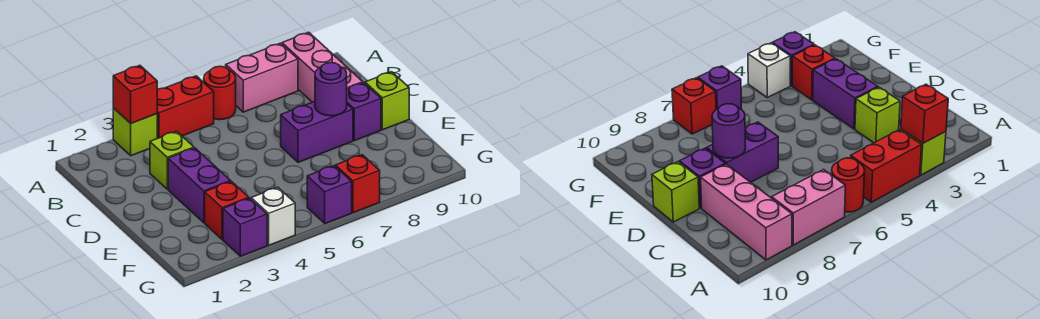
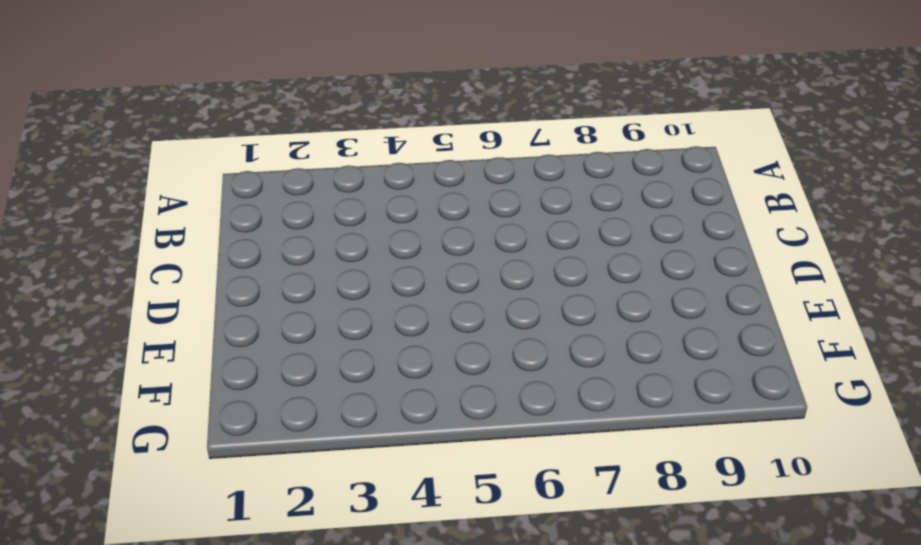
none -> lime brick A3 level 1
none -> red brick A4:A5 level 1
none -> red round brick A6 level 1

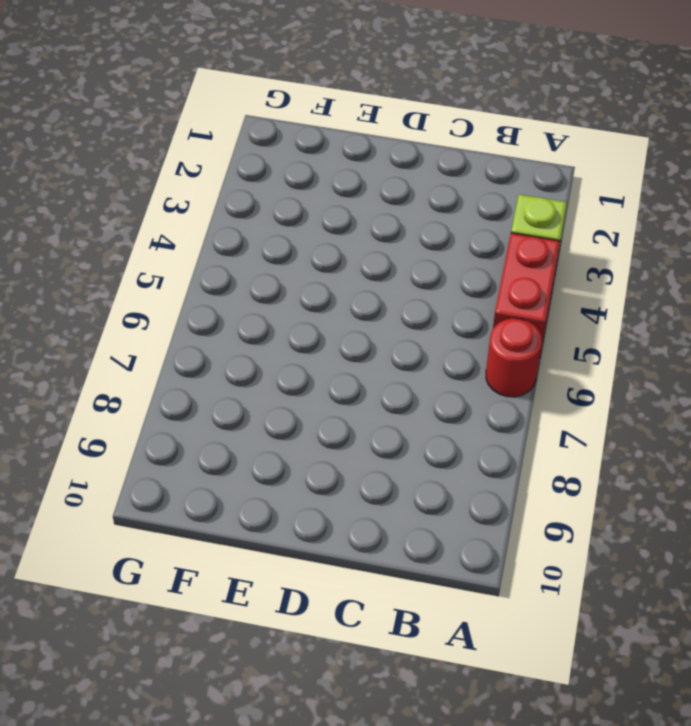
none -> pink brick A7:A8 level 1
none -> pink brick A9:C9 level 1
none -> lime brick C3 level 1

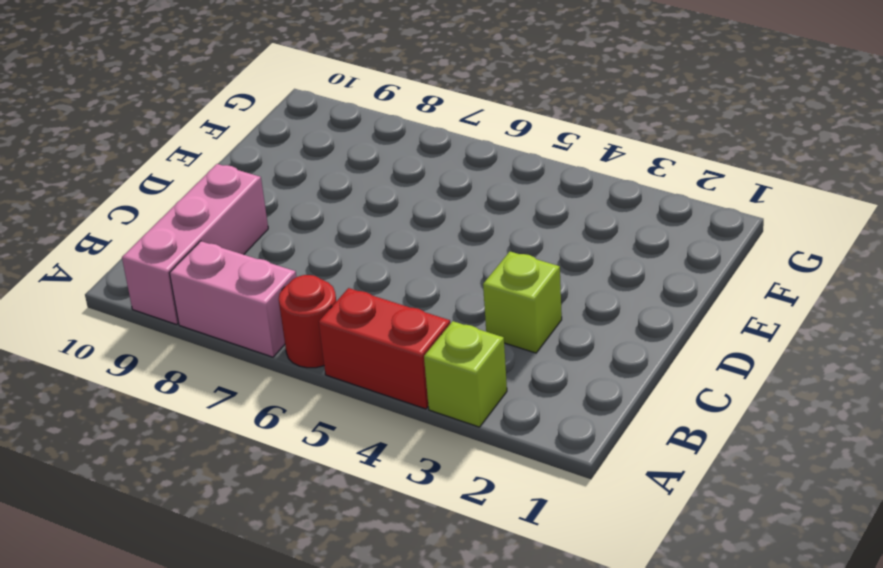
none -> purple brick D3:E3 level 1
none -> purple brick D7:D8 level 1
none -> purple brick D9 level 1

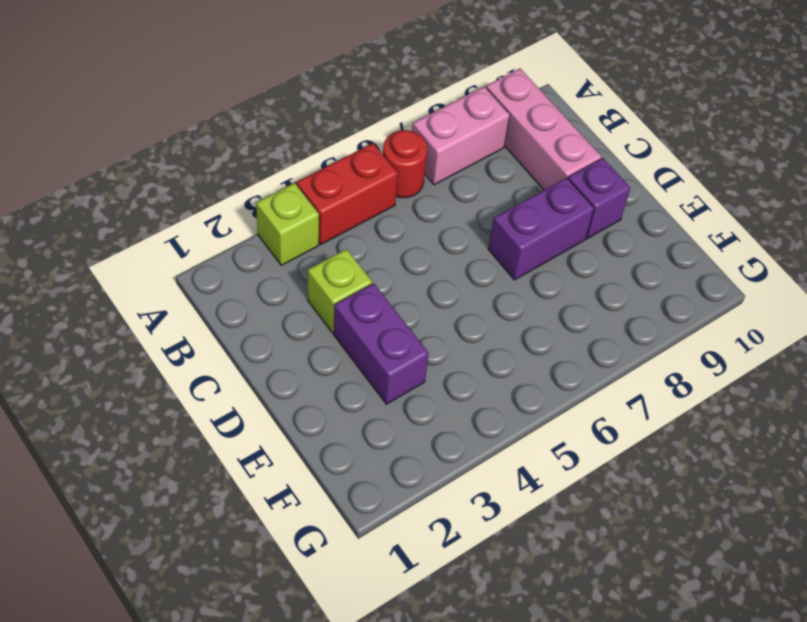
none -> lime brick D10 level 1
none -> red brick F3 level 1
none -> purple brick G3 level 1

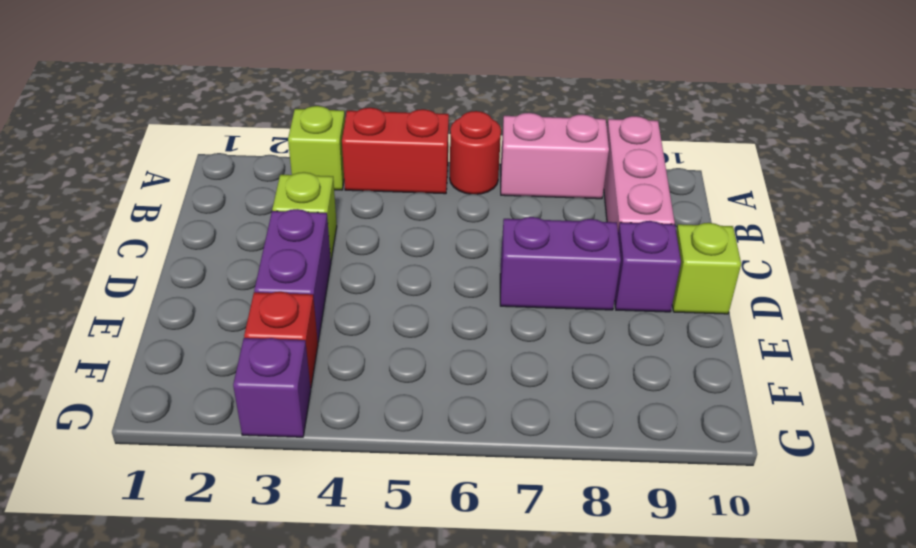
none -> white brick G4 level 1
none -> purple brick G6 level 1
none -> red brick G7 level 1

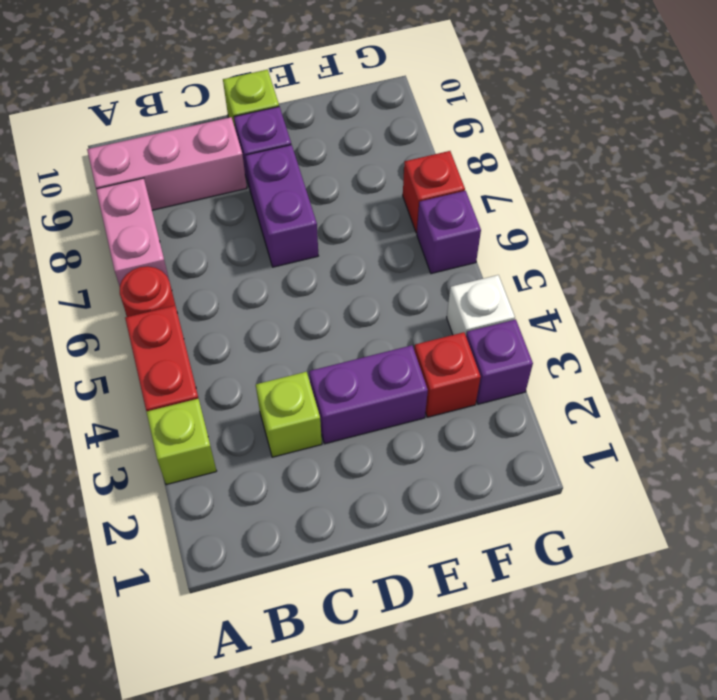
none -> red brick A3 level 2
none -> purple round brick D8 level 2

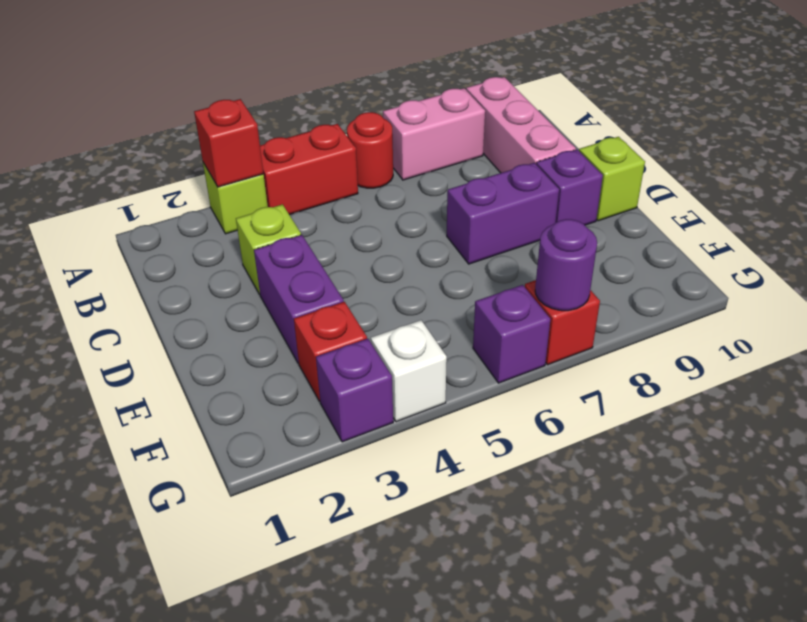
purple round brick G7 level 2 -> purple round brick D8 level 2

